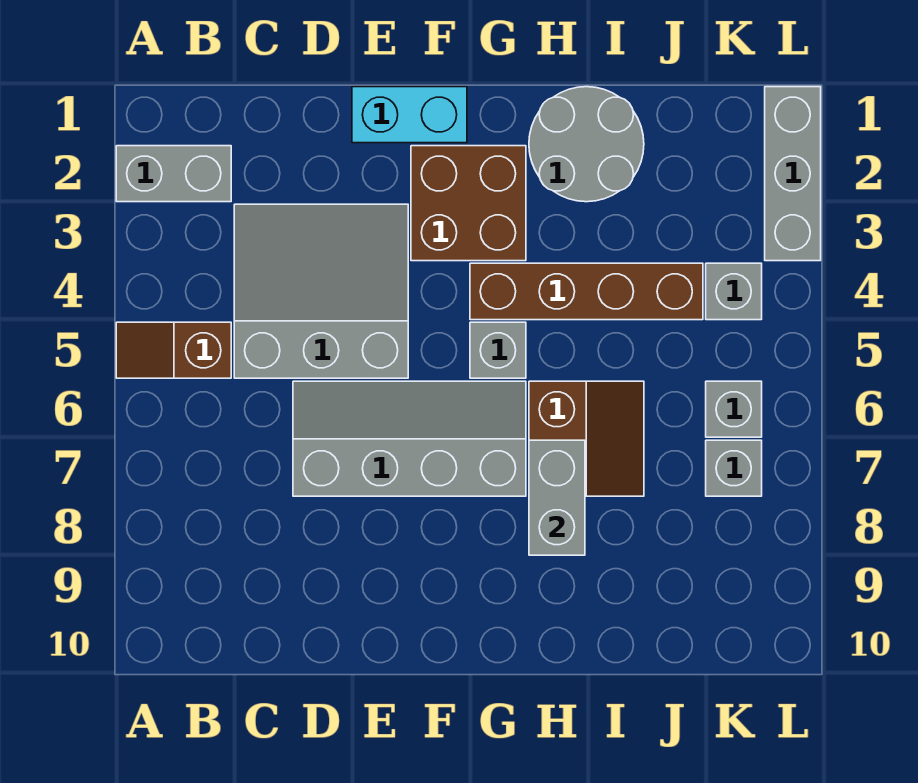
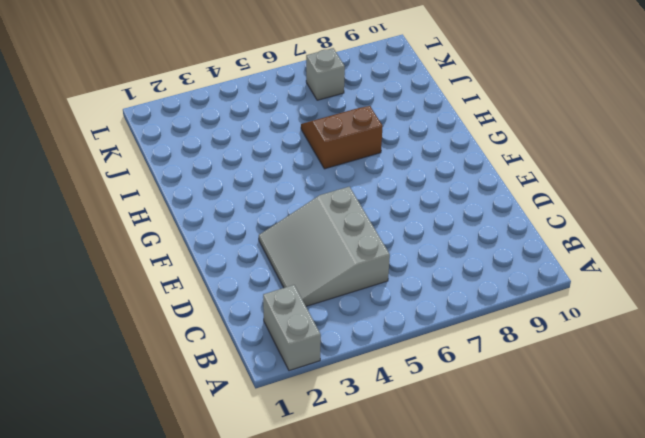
none -> brown slope A5:B5 level 1 top B
none -> grey slope D6:G7 level 1 top 7
none -> cyan brick E1:F1 level 1

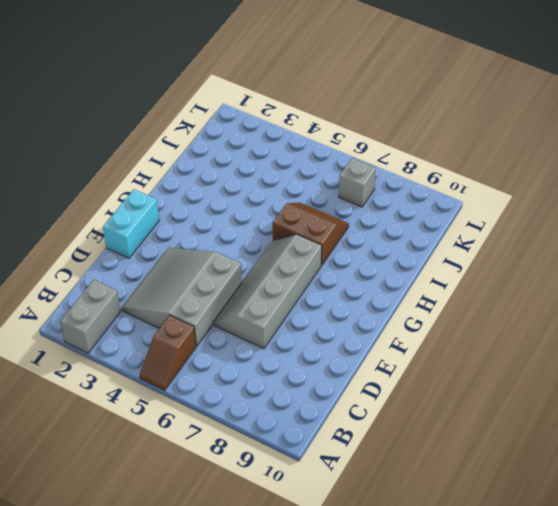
none -> brown brick F2:G3 level 1
none -> brown brick G4:J4 level 1
none -> grey brick G5 level 1

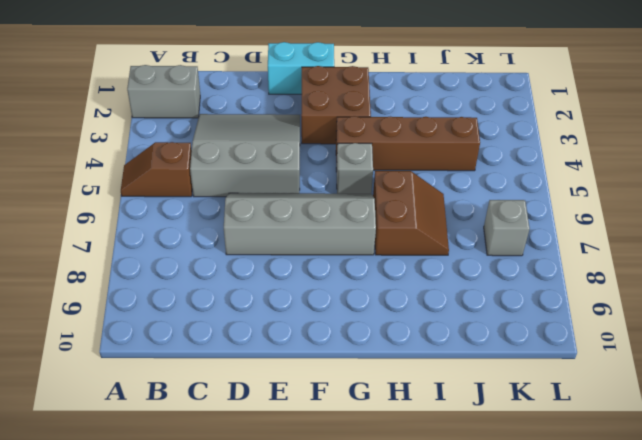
none -> grey round brick H1:I2 level 1
none -> grey brick K4 level 1
none -> grey brick K6 level 1

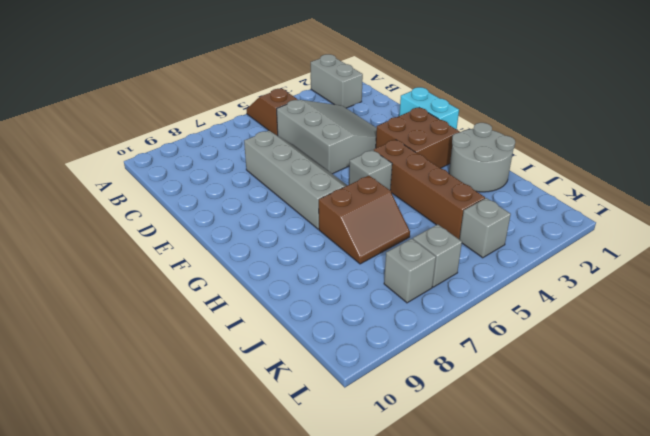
none -> grey brick L1:L3 level 1
none -> grey brick H7:H8 level 2

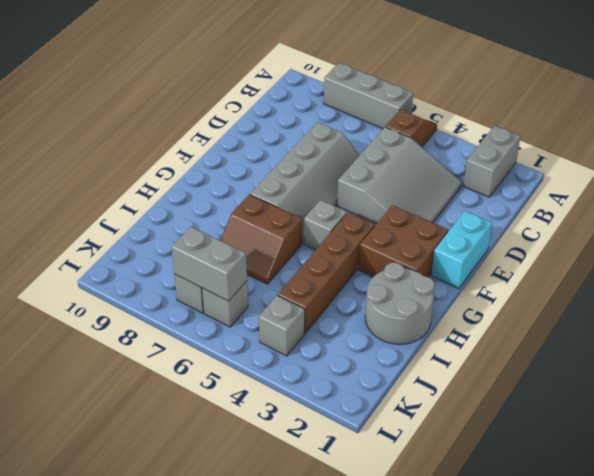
grey brick A6:A8 level 1 -> grey brick L1:L3 level 1
grey brick K6:K7 level 2 -> grey brick H7:H8 level 2

